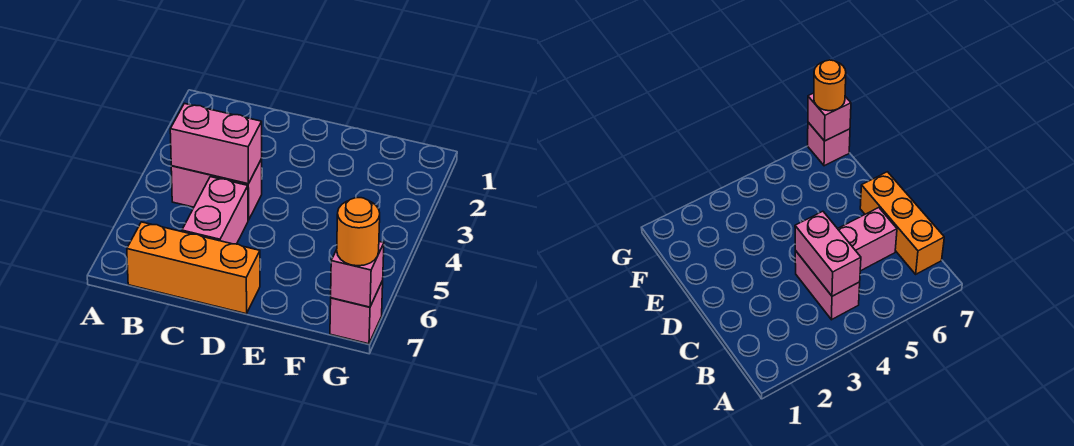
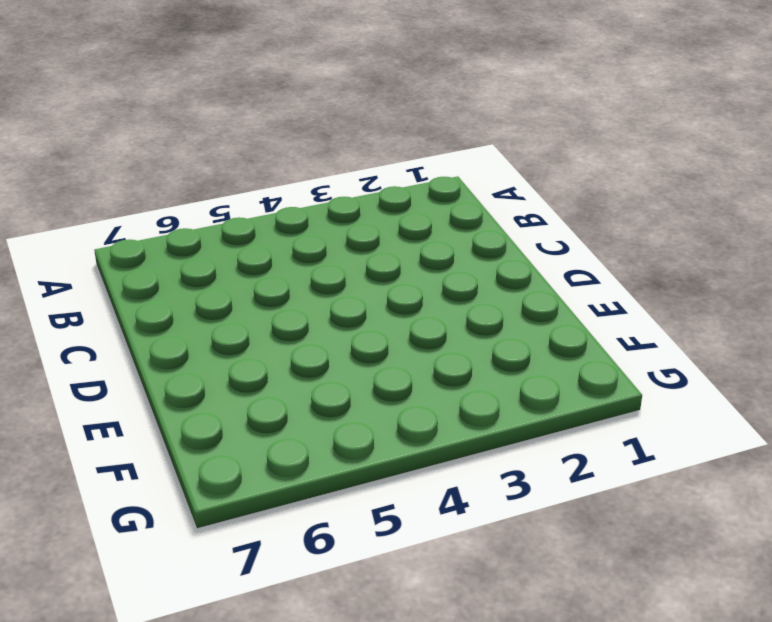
none -> pink brick B4:C4 level 1
none -> orange brick B7:D7 level 1

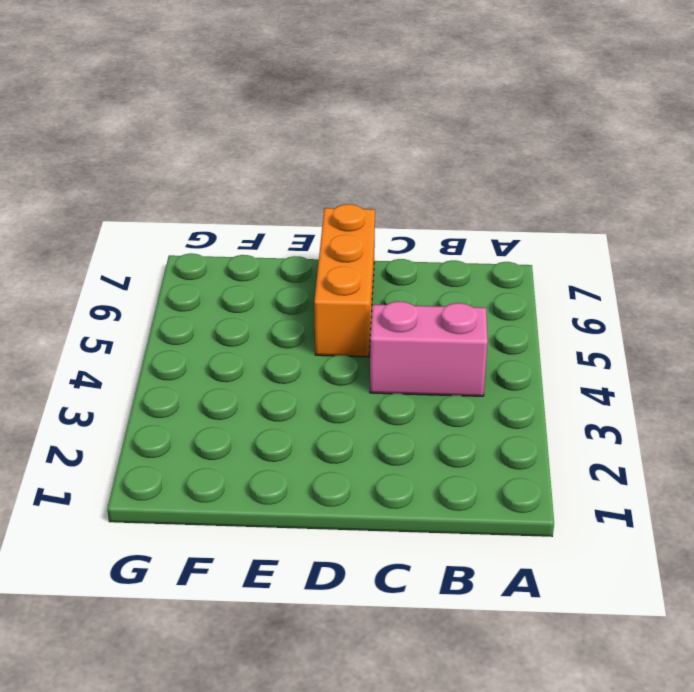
orange brick D5:D7 level 1 -> orange brick B7:D7 level 1
none -> pink brick C5:C6 level 1
none -> pink brick G7 level 1

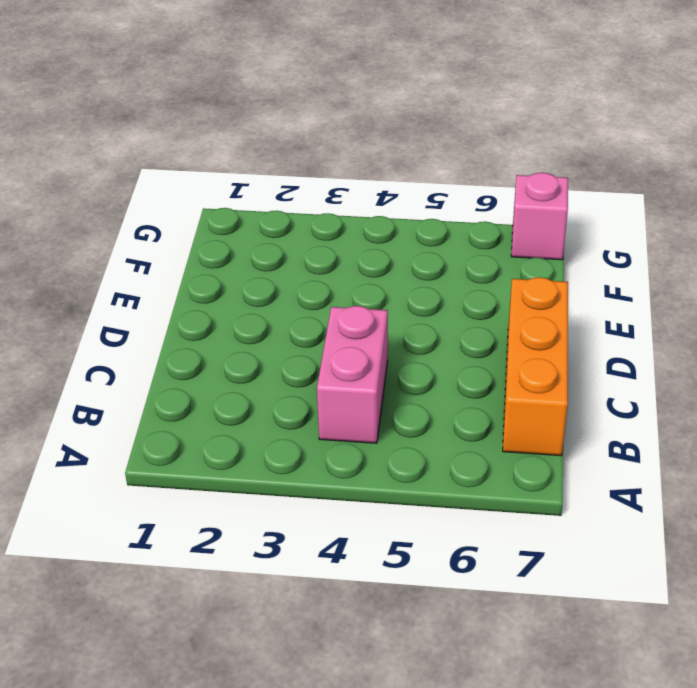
none -> pink brick C5:C6 level 1
none -> pink brick B4:C4 level 2

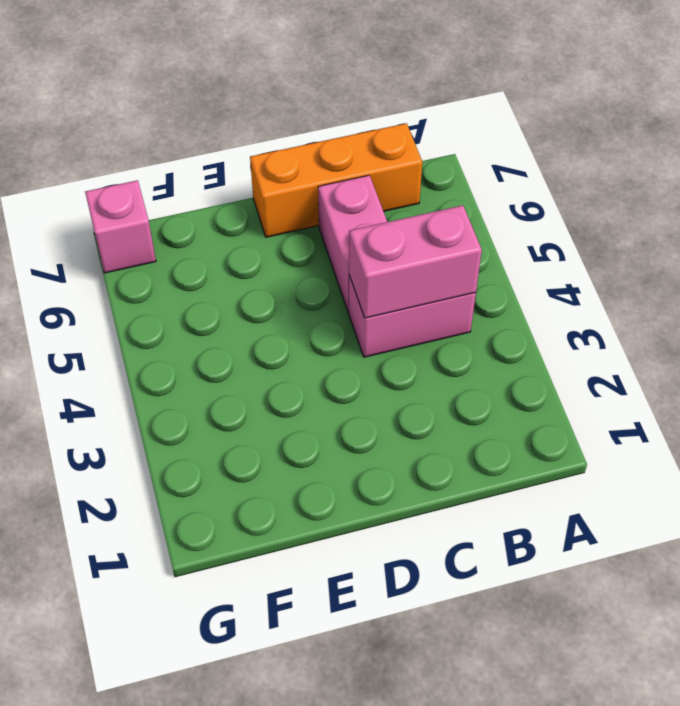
none -> pink brick G7 level 2
none -> orange round brick G7 level 3

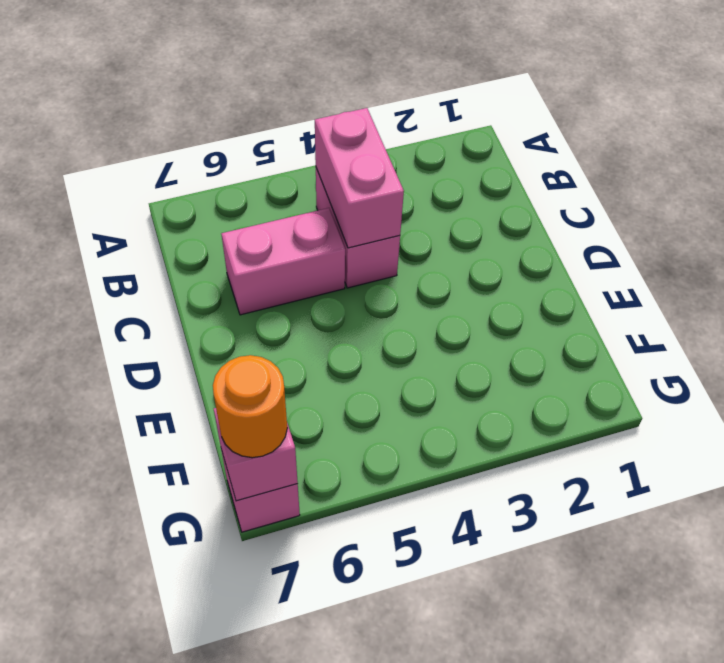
none -> orange brick B7:D7 level 1

